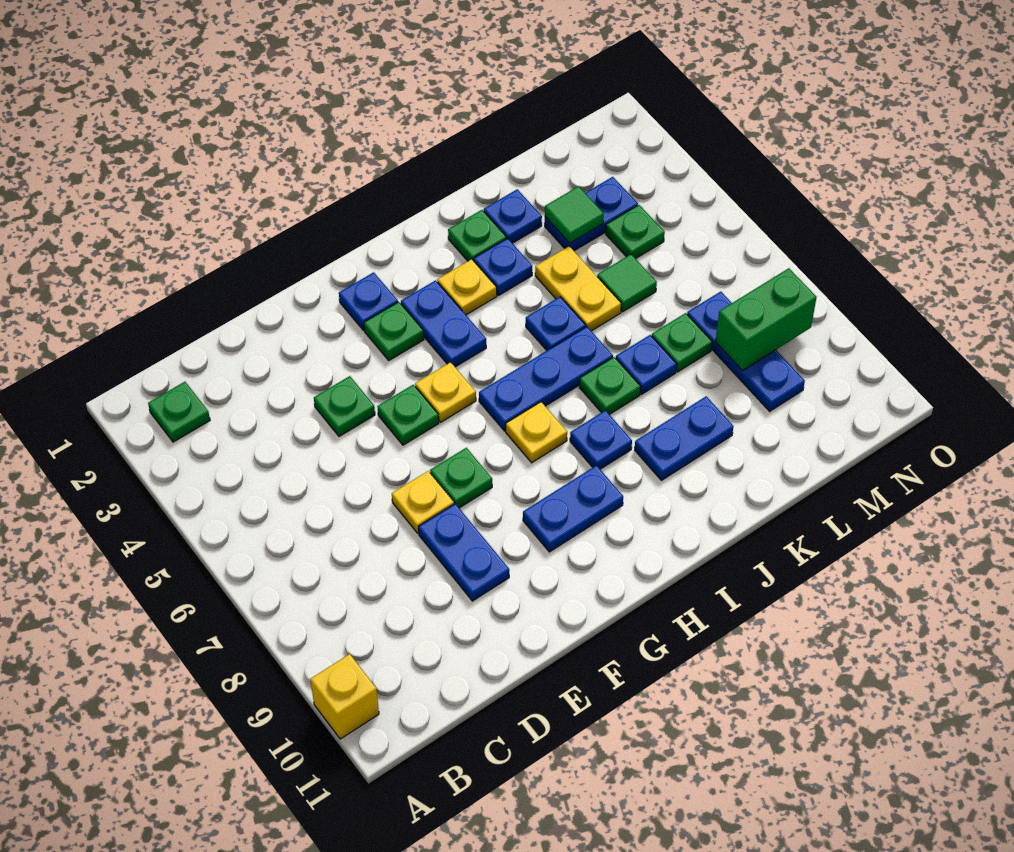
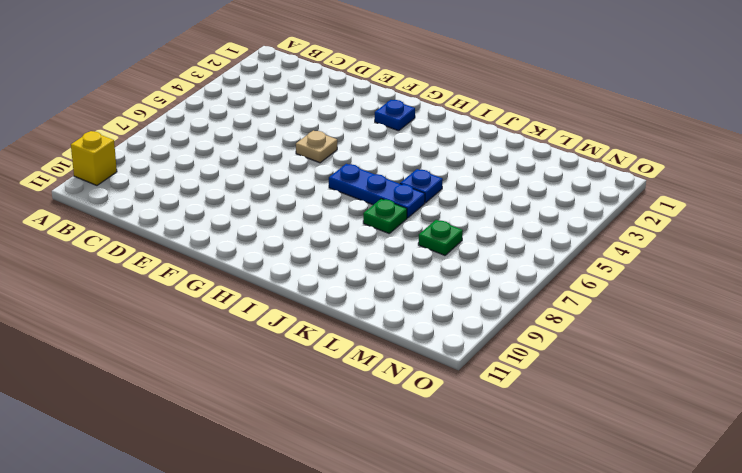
tan plate F5 level 1 -> green plate F5 level 1
none -> green plate B2 level 1
none -> green plate E4 level 1
none -> yellow plate E7 level 1
none -> blue plate E8:E9 level 1

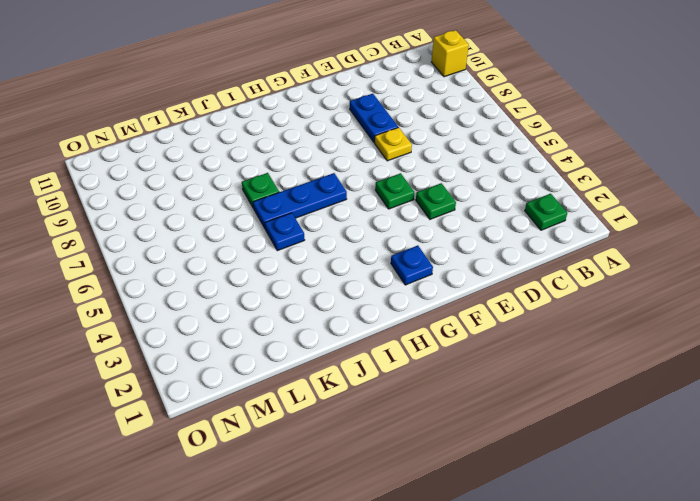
none -> green plate F7 level 1
none -> green plate G3 level 1
none -> yellow plate G5 level 1
none -> blue plate G9:H9 level 1

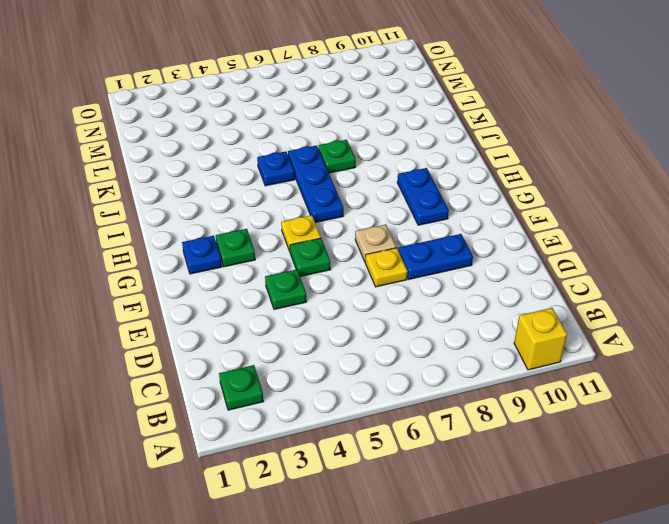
tan plate F7 level 1 -> green plate F7 level 1
none -> blue plate H3:H4 level 1
none -> yellow plate H7 level 1
none -> yellow plate I3 level 1
none -> blue plate I8 level 1

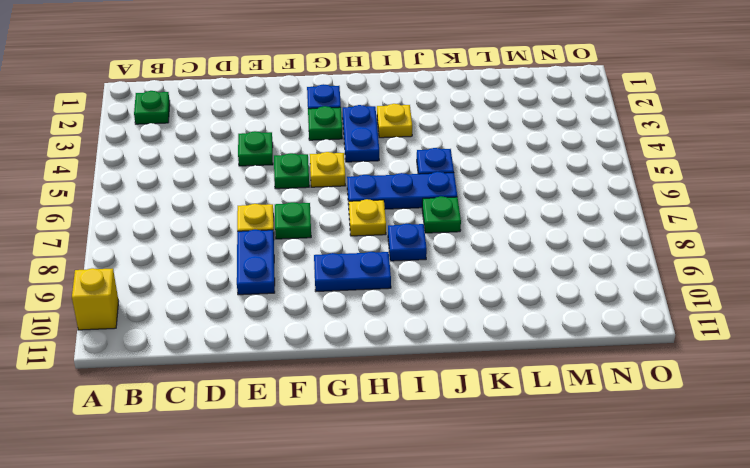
none -> green plate J2 level 1
none -> blue plate J3 level 1
none -> blue plate J9:K9 level 1
none -> blue plate K2 level 1

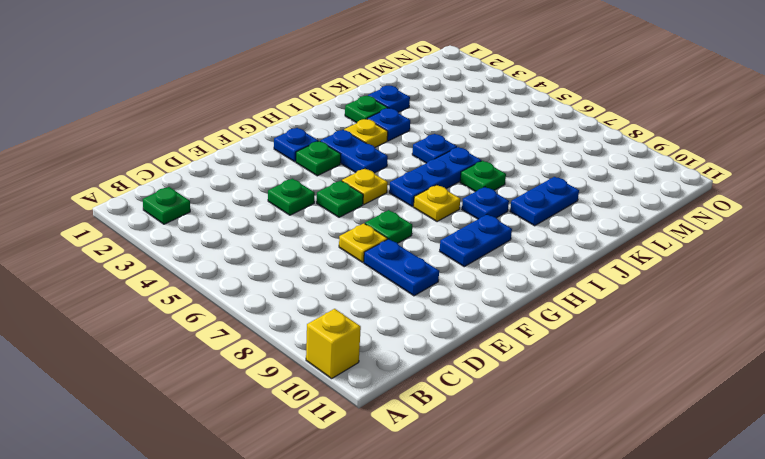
none -> yellow plate K4:K5 level 1
none -> blue plate K7 level 1
none -> blue plate L3:M3 level 1
none -> green tile L5 level 1

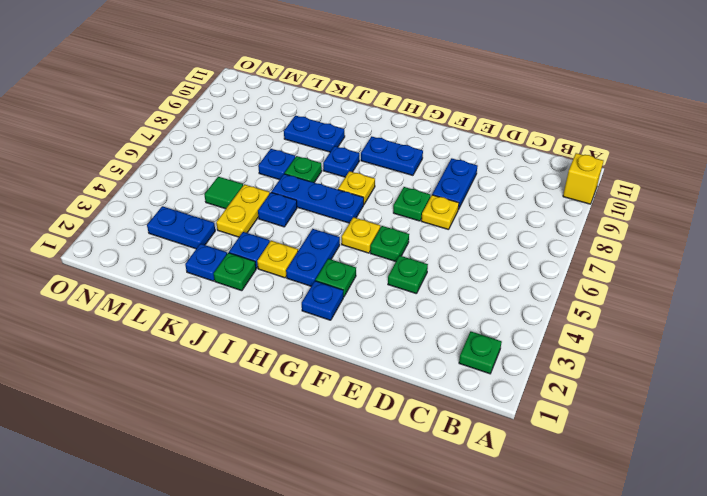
none -> green plate L7 level 1
none -> green plate M4 level 1
none -> blue plate M7:M9 level 1
none -> green tile L3 level 2

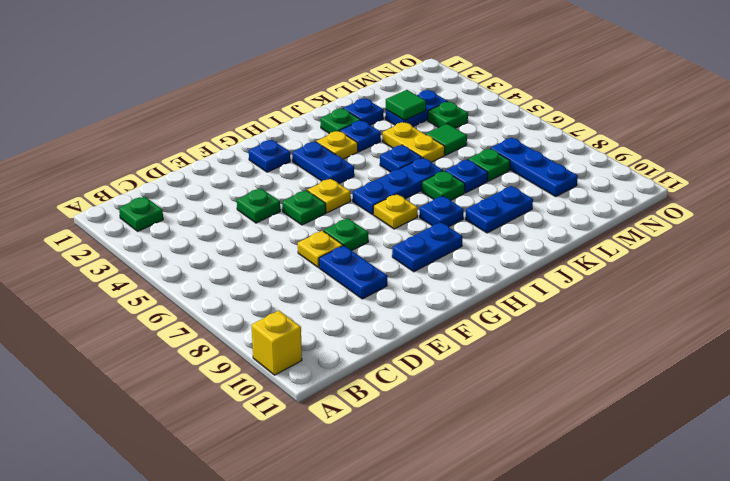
none -> green plate G3 level 1
none -> green brick M8:N8 level 2

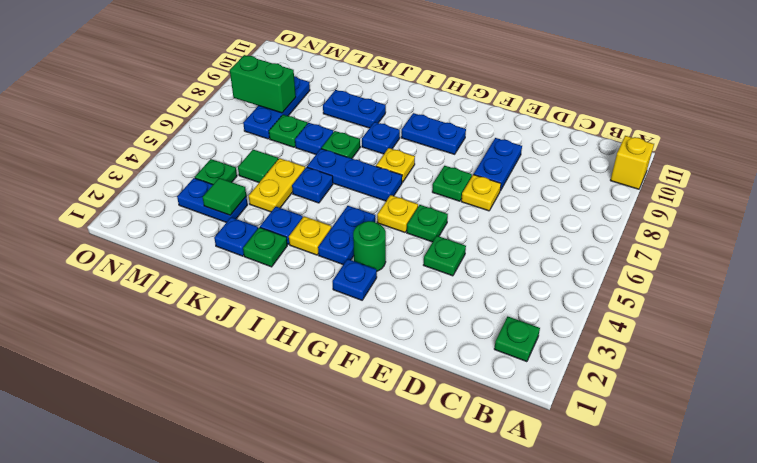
green round brick G3 level 1 -> green plate G3 level 1

